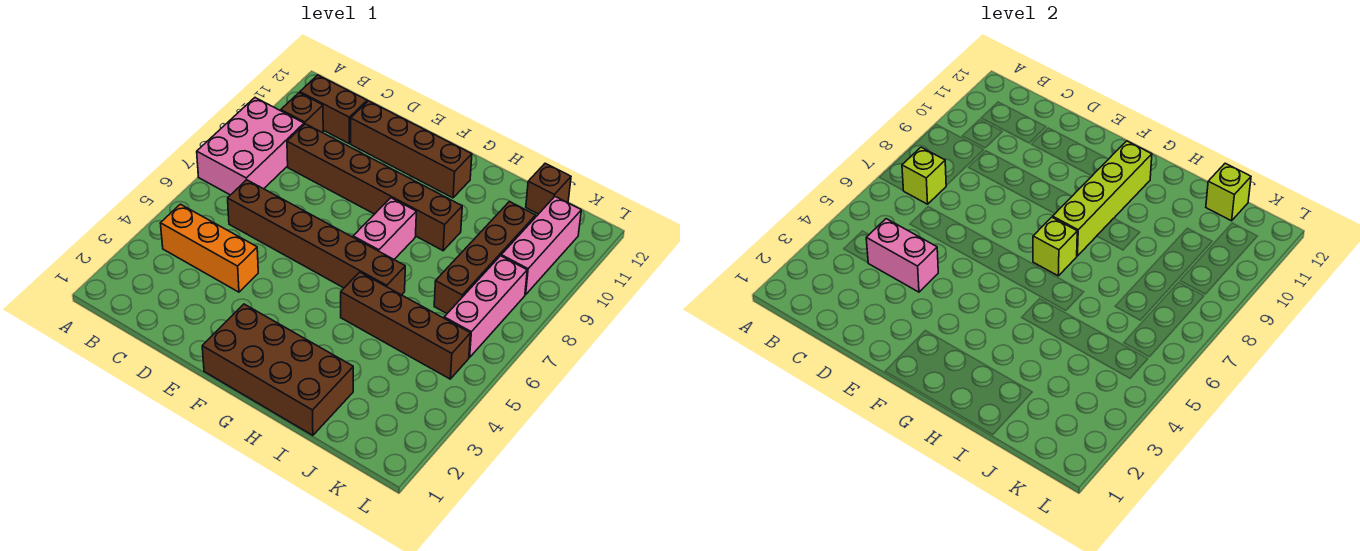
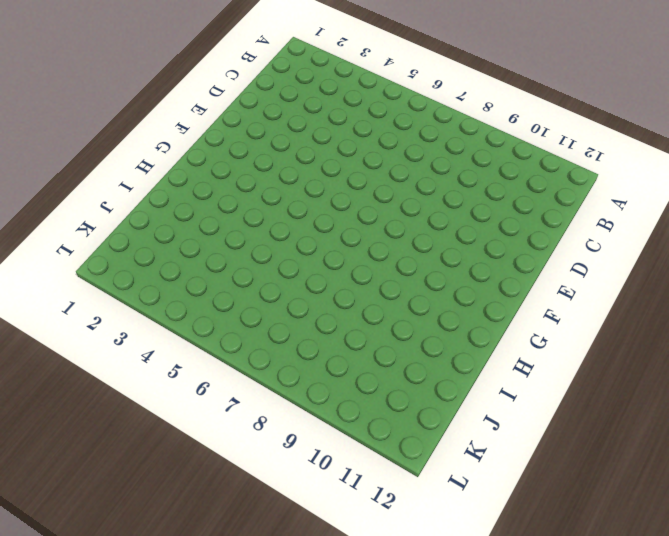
none -> pink brick A7:B9 level 1
none -> orange brick B4:D4 level 1
none -> brown brick B10 level 1

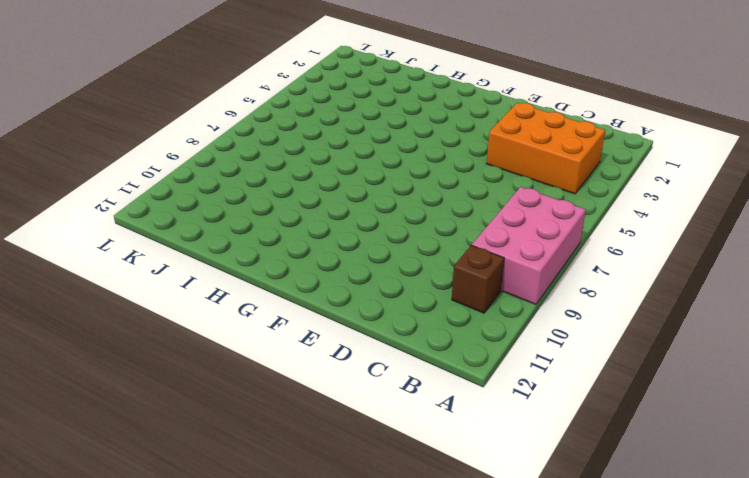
orange brick B3:D4 level 1 -> orange brick B4:D4 level 1
none -> brown brick B11:C11 level 1
none -> brown brick C6:H6 level 1
none -> brown brick C9:H9 level 1

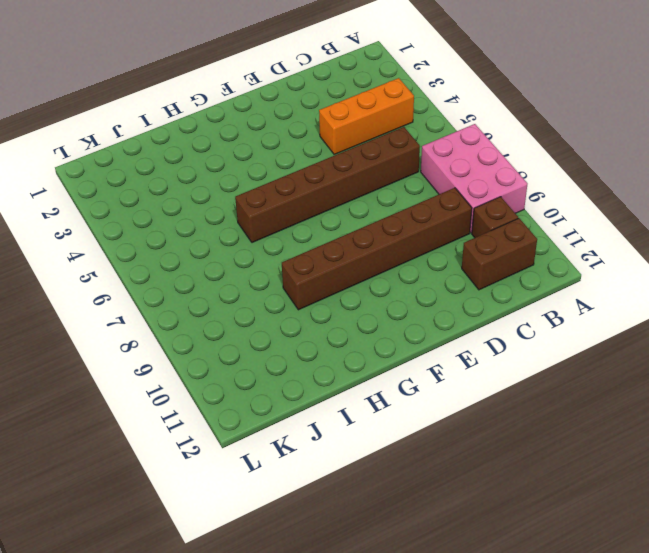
none -> brown brick D11:G11 level 1
none -> brown brick F1:I2 level 1
none -> pink brick G7:G8 level 1

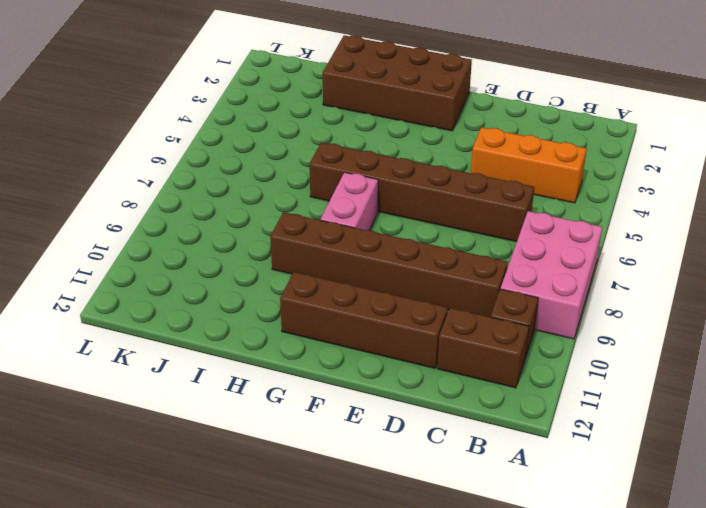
none -> brown brick H5:K5 level 1
none -> brown brick J7:J10 level 1
none -> brown brick J12 level 1

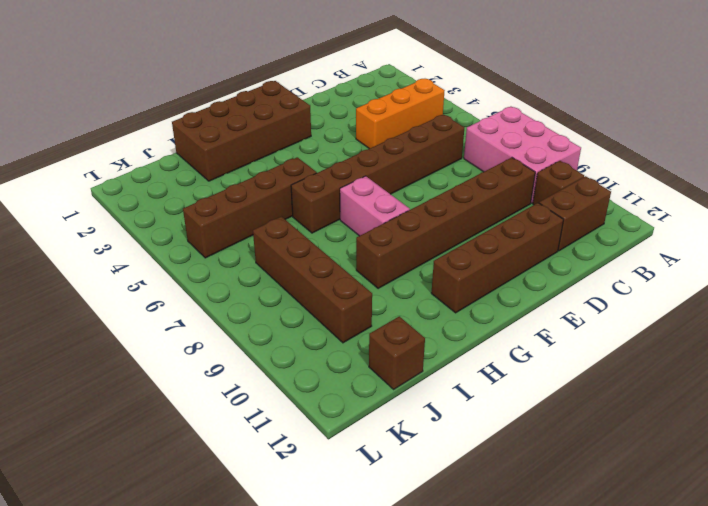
none -> pink brick K6:K8 level 1
none -> pink brick K9:K11 level 1
none -> lime brick B7 level 2

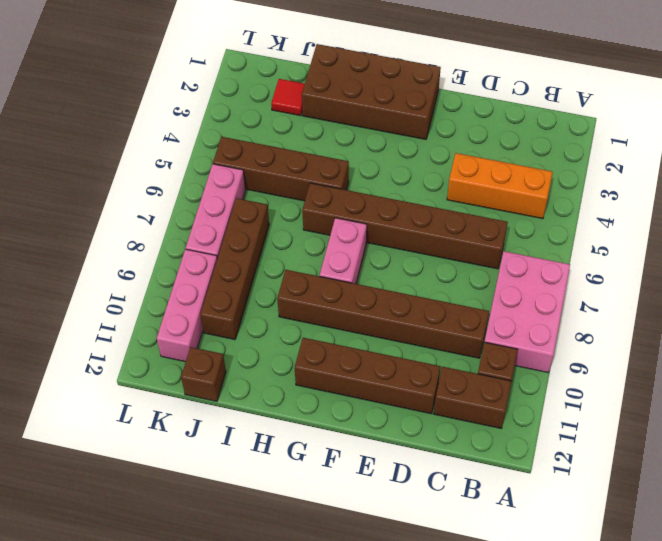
red tile J2 level 1 -> none
none -> lime brick B7 level 2
none -> pink brick C4:D4 level 2
none -> lime brick G7 level 2

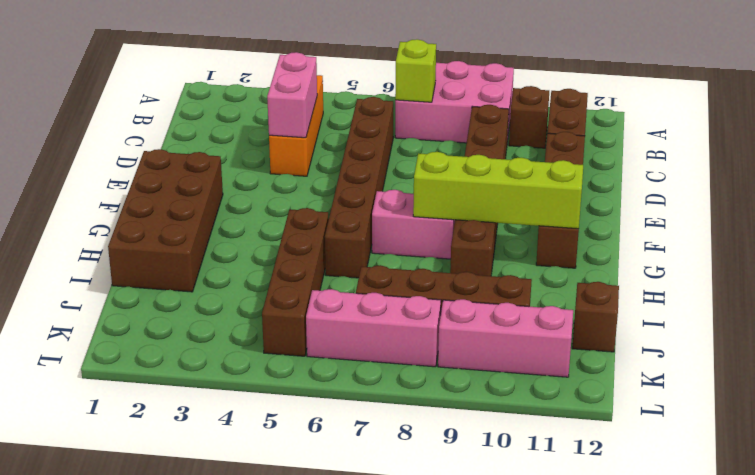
none -> lime brick G7 level 2
none -> lime brick J12 level 2

